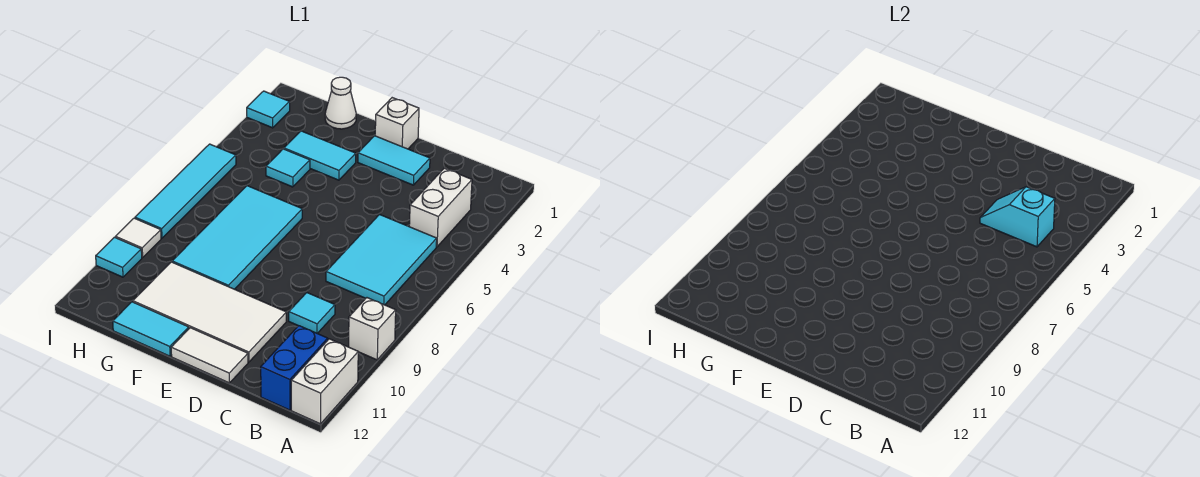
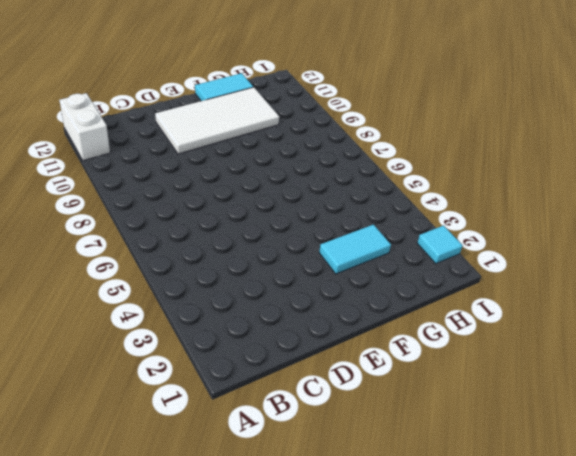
none -> white brick A9 level 1
none -> white brick B3:B4 level 1
none -> cyan tile B5:C7 level 1

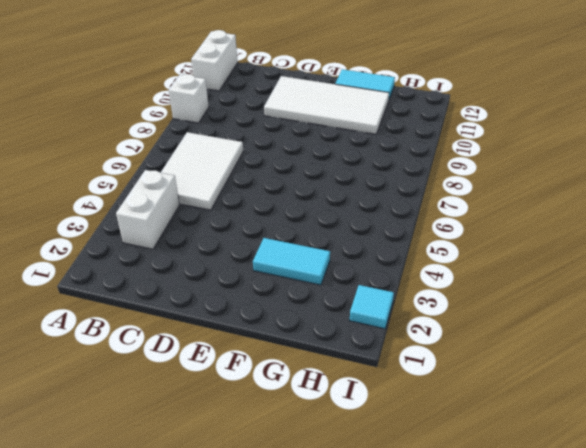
white tile B5:C7 level 1 -> cyan tile B5:C7 level 1
none -> blue brick B11:B12 level 1
none -> cyan tile C9 level 1
none -> cyan tile D2:E2 level 1

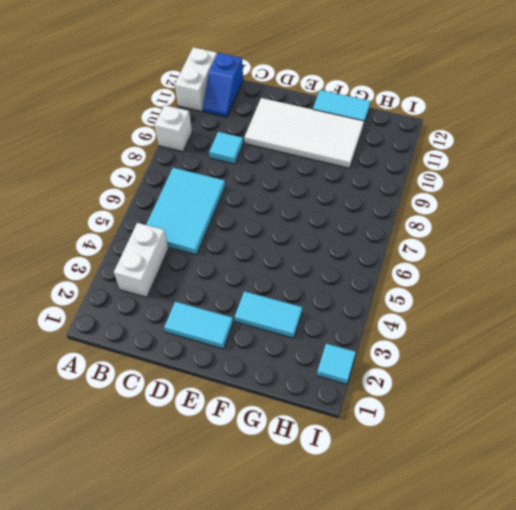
blue slope B11:B12 level 1 top 12 -> blue brick B11:B12 level 1
none -> white tile D12:E12 level 1
none -> white brick E1 level 1
none -> cyan tile F6:G9 level 1

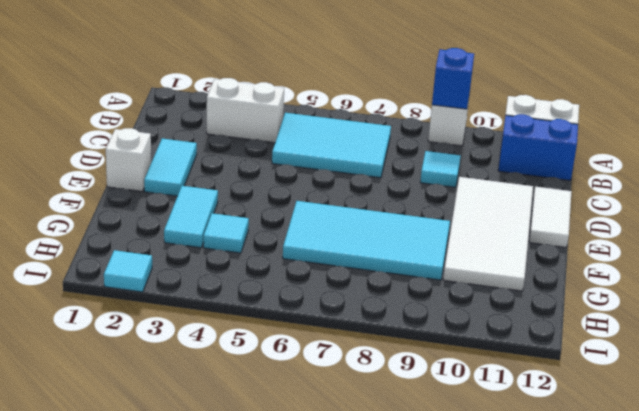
blue brick A9 level 2 -> none
none -> cyan tile F12:G12 level 1
none -> white cone G1 level 1
none -> cyan tile I5:I8 level 1

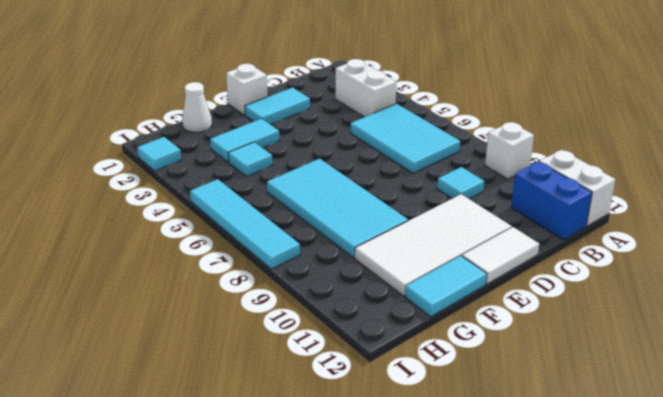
none -> white tile I9 level 1
none -> cyan tile I10 level 1
none -> cyan slope B4:C4 level 2 top B

